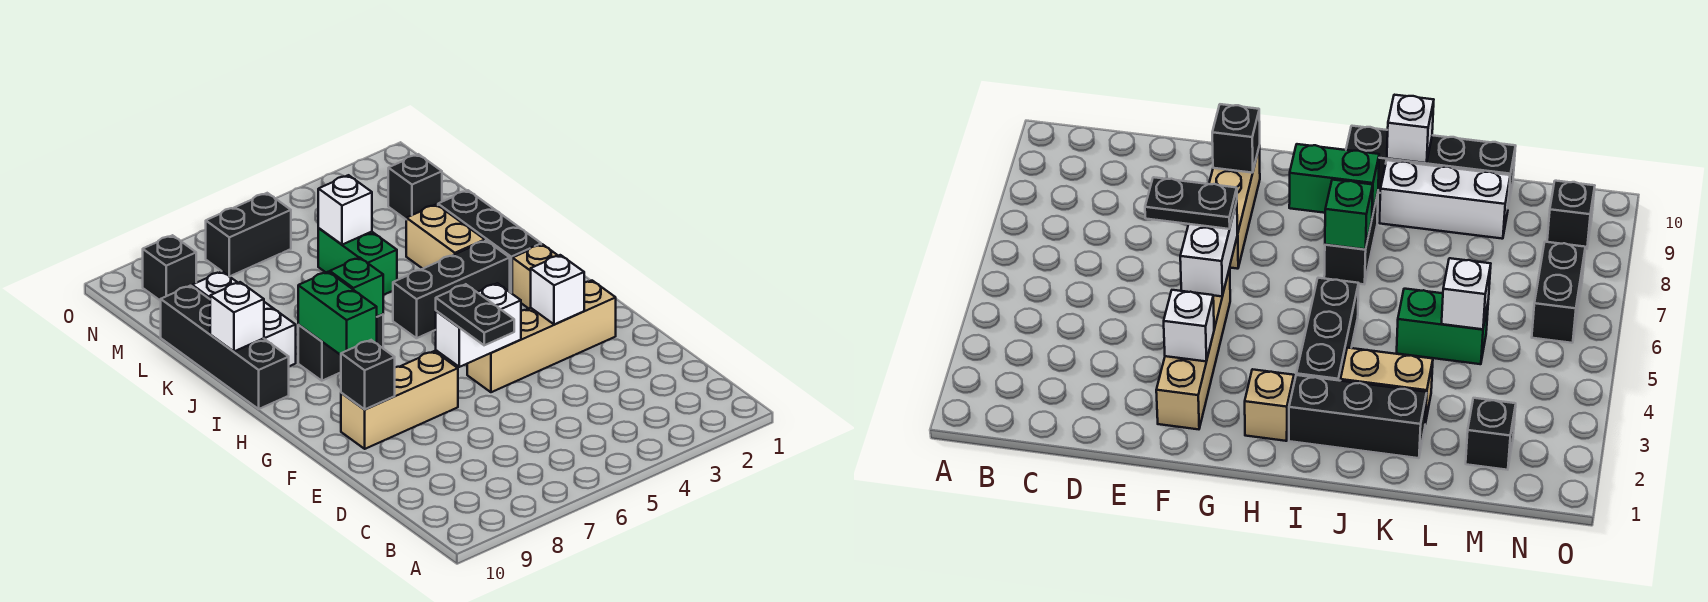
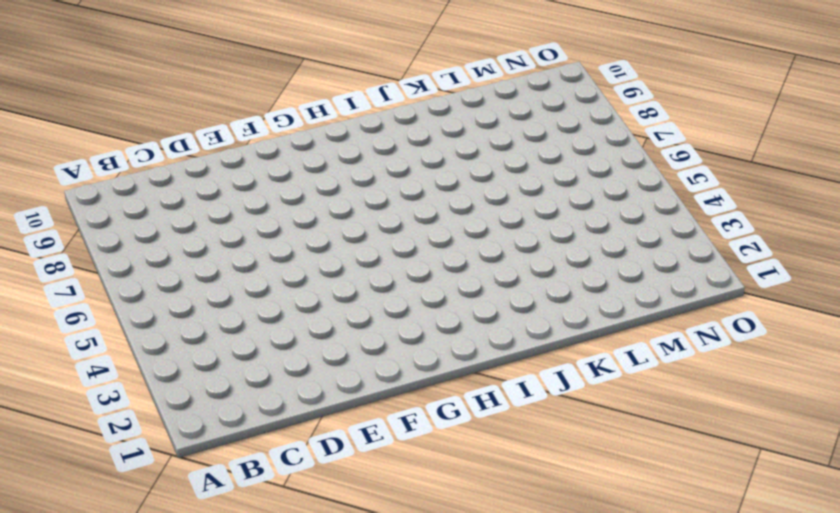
none -> tan brick F2:F5 level 1
none -> tan brick F7:F9 level 1
none -> tan brick H2 level 1

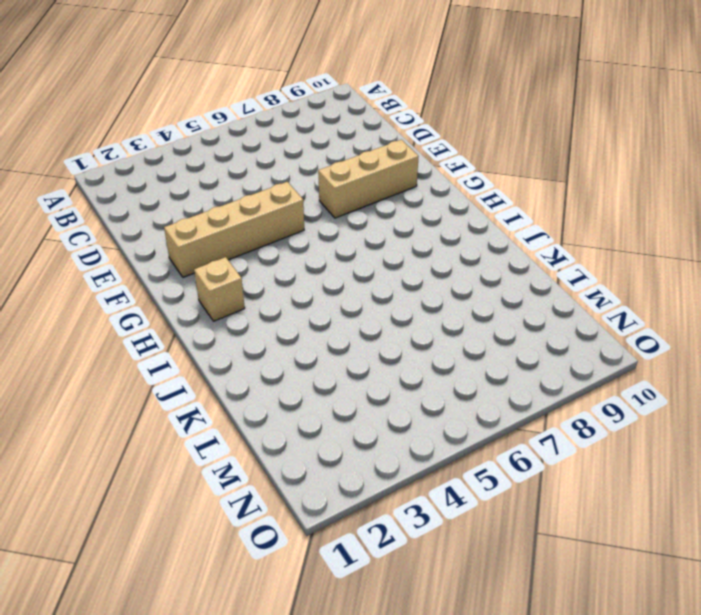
none -> black brick I2:K2 level 1
none -> black brick I3:I5 level 1
none -> black brick I7:I8 level 1

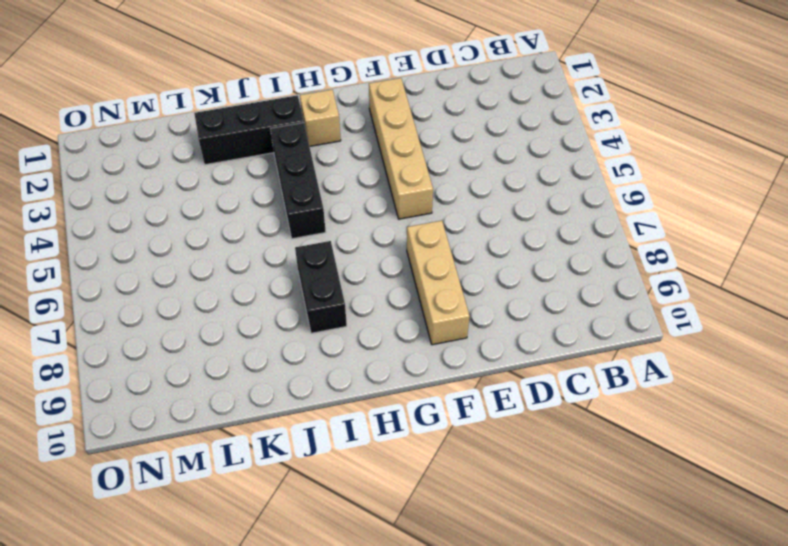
none -> black brick I10:L10 level 1
none -> tan brick J3:K3 level 1
none -> white brick J9:L9 level 1

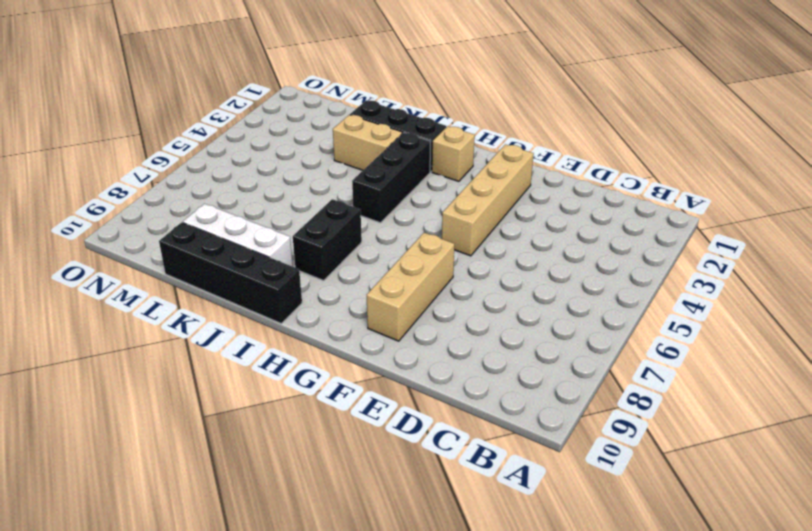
none -> green brick K5:L5 level 1
none -> black brick M2 level 1
none -> black brick N6:N7 level 1

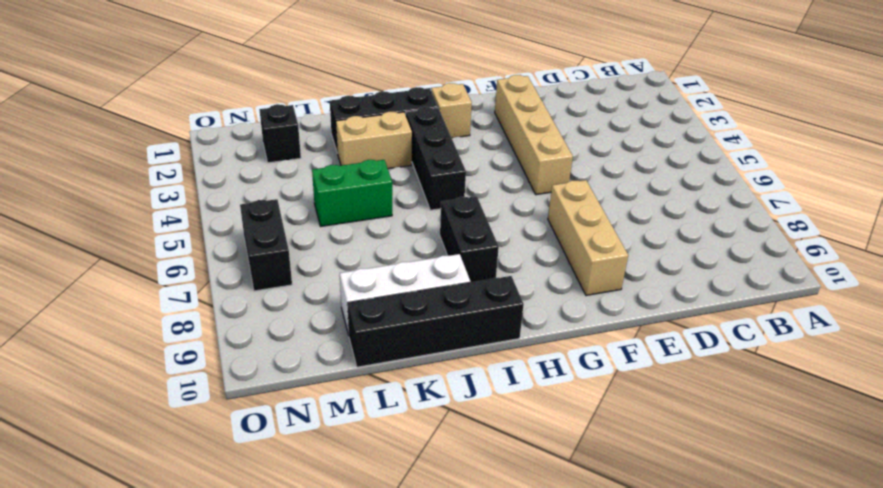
none -> black brick N9 level 1
none -> white brick F3 level 2
none -> white brick F5:F6 level 2

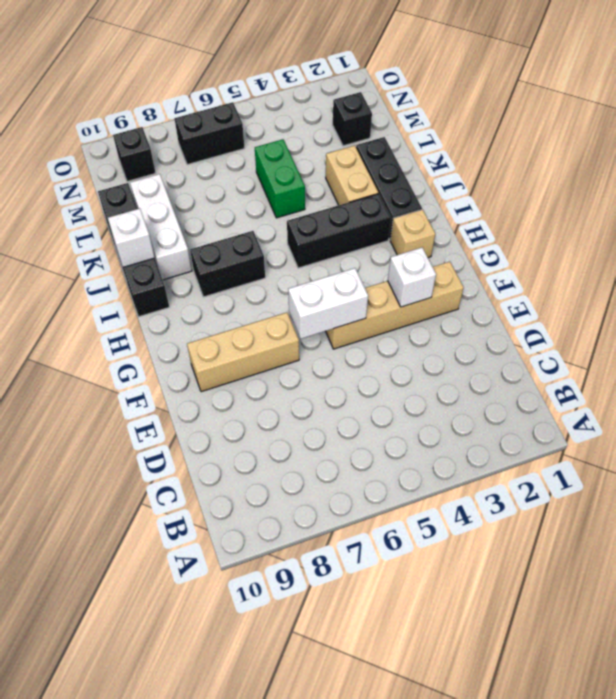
none -> black brick F9 level 2
none -> green brick H8:I8 level 2
none -> green brick I7 level 2

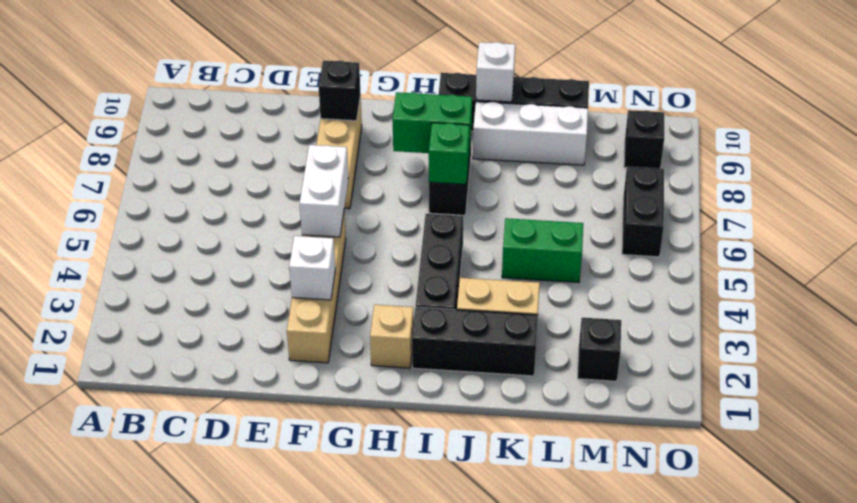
none -> white brick L5 level 2
none -> black plate E6:F6 level 3

